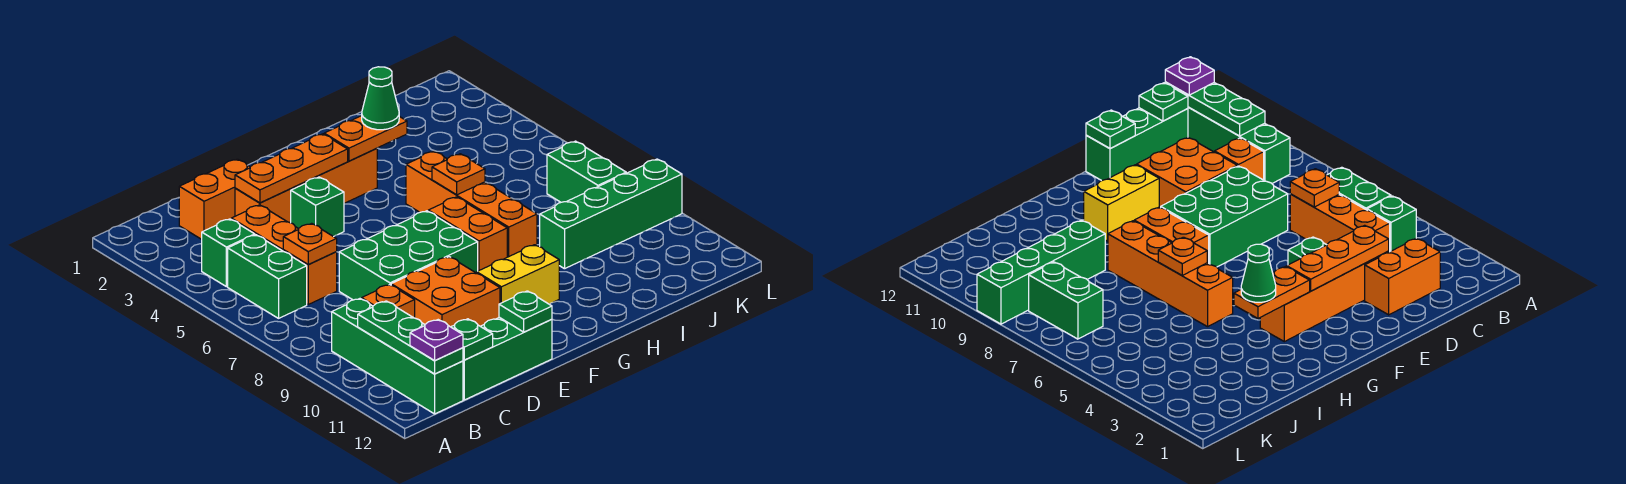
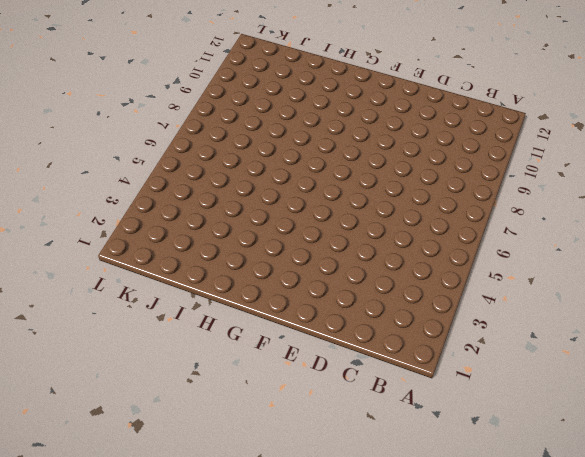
none -> green brick B4 level 1
none -> green brick B5:B6 level 1
none -> green brick B9:B12 level 1

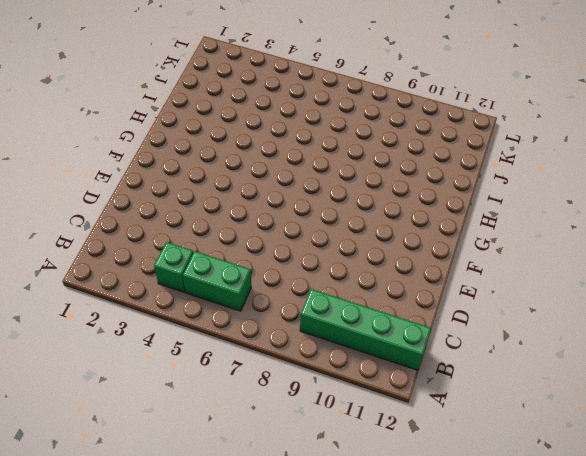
none -> orange brick C2:D2 level 1
none -> orange brick C4:C6 level 1
none -> orange brick C9 level 1

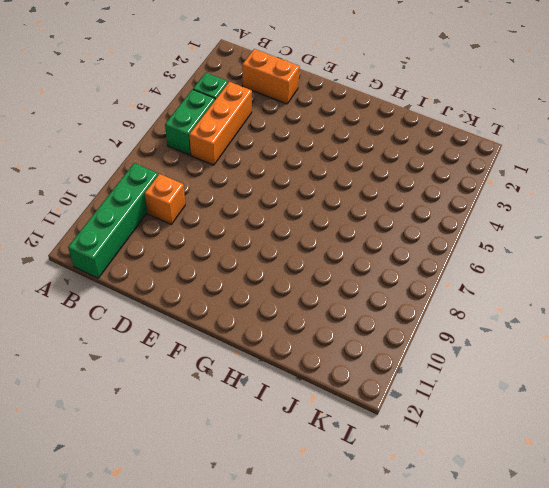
none -> green brick C12:E12 level 1
none -> orange brick D3:G3 level 1
none -> green brick D7:F8 level 1

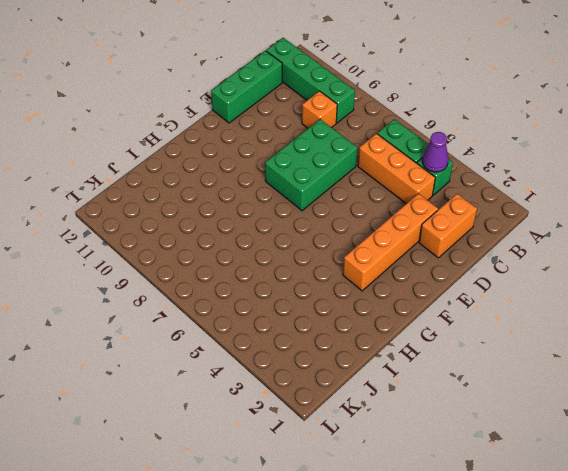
purple cone B4 level 2 -> none
none -> orange brick D9:E10 level 1
none -> green brick E4 level 1
none -> yellow brick F10:G10 level 1

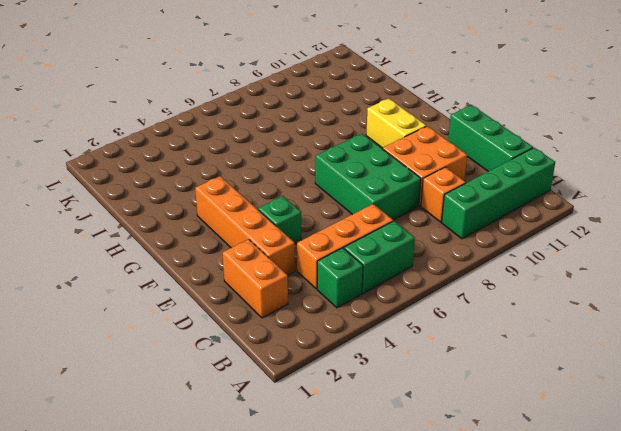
none -> orange brick G7:G8 level 1
none -> orange brick H5:H8 level 1
none -> green brick I9:L9 level 1

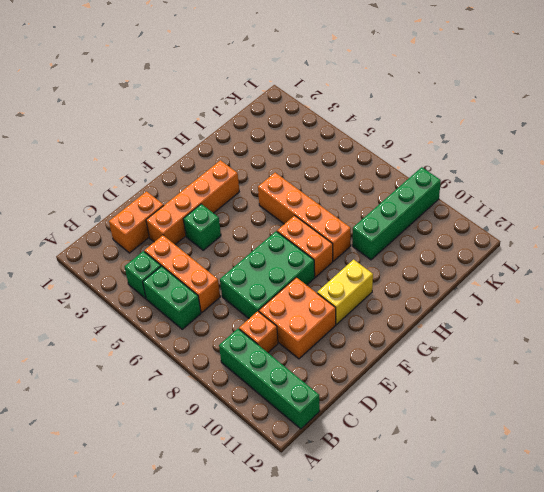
none -> green brick C12:E12 level 1
none -> green brick K7:K8 level 1
none -> green plate B10:B12 level 2

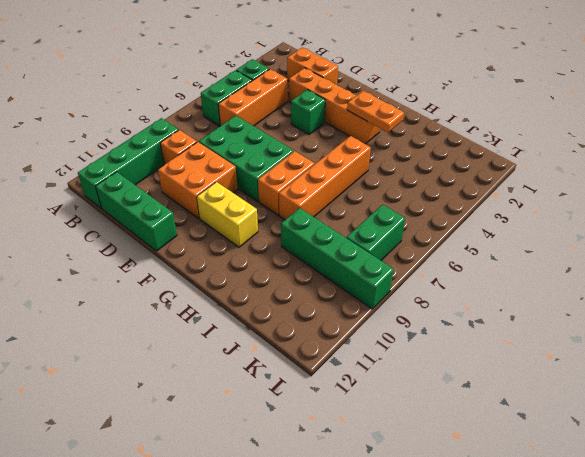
none -> green plate B10:B12 level 2
none -> orange plate C6 level 2
none -> green plate C12 level 2

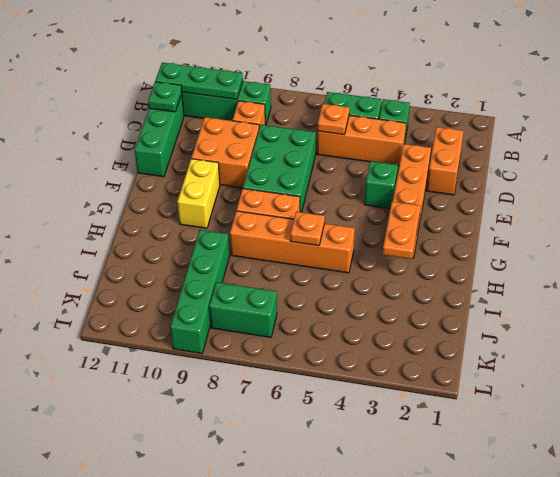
none -> orange plate D3:F3 level 2
none -> green plate E12 level 2
none -> purple plate B12 level 3

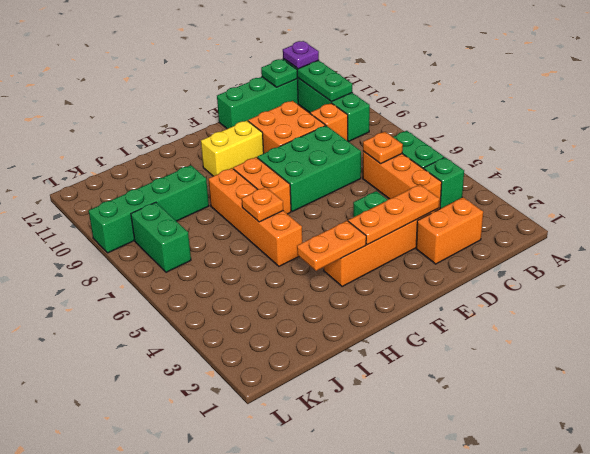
none -> green plate E12 level 2
none -> green cone H3 level 3

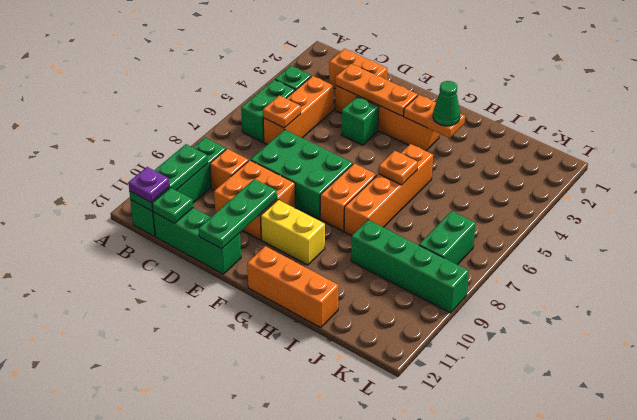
green plate E10:E12 level 2 -> green plate E12 level 2
orange brick G12:I12 level 1 -> none

